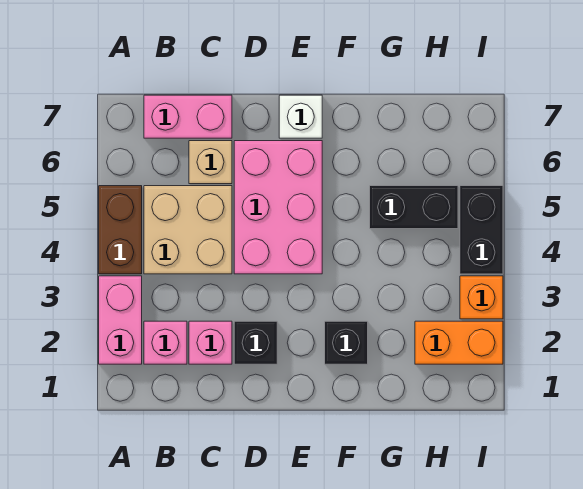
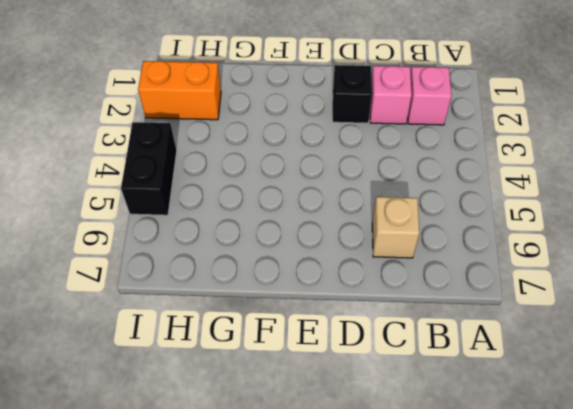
none -> pink brick A2:A3 level 1
none -> brown brick A4:A5 level 1
none -> tan brick B4:C5 level 1

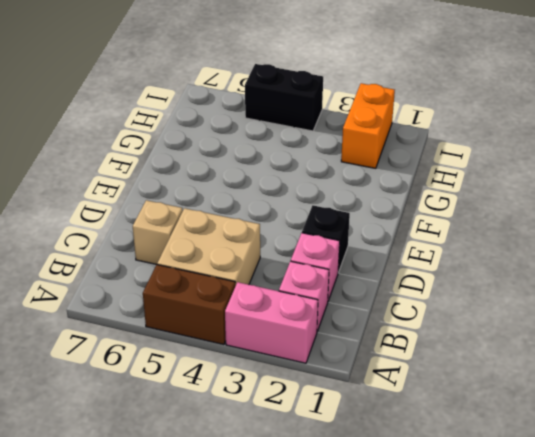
none -> pink brick B7:C7 level 1
none -> pink brick D4:E6 level 1
none -> white brick E7 level 1

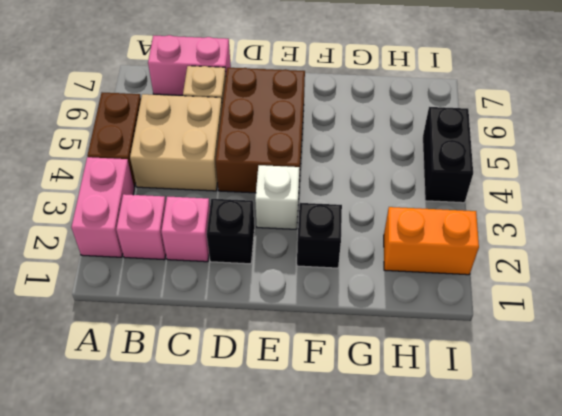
brown brick D4:E6 level 1 -> pink brick D4:E6 level 1
white brick E3 level 1 -> white brick E7 level 1
none -> black brick G5:H5 level 1
none -> orange brick I3 level 1

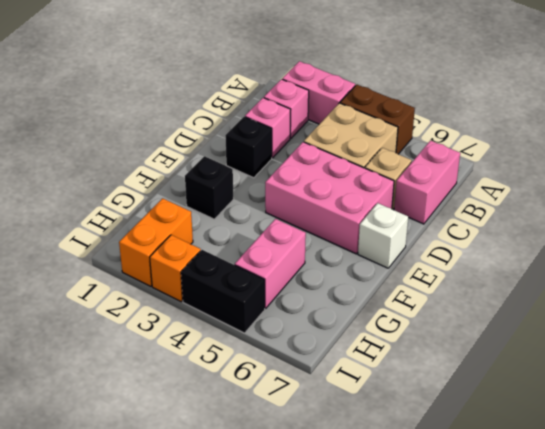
pink brick G5:H5 level 1 -> black brick G5:H5 level 1

